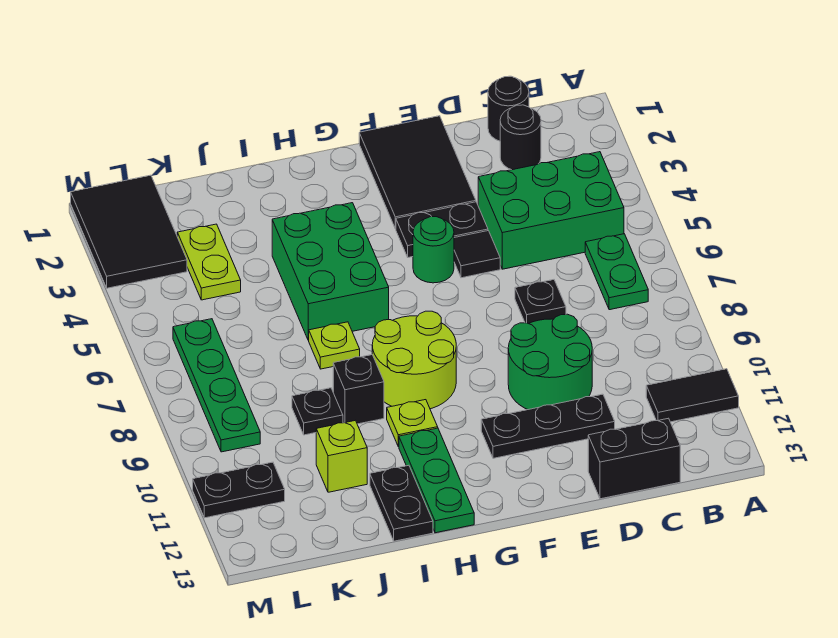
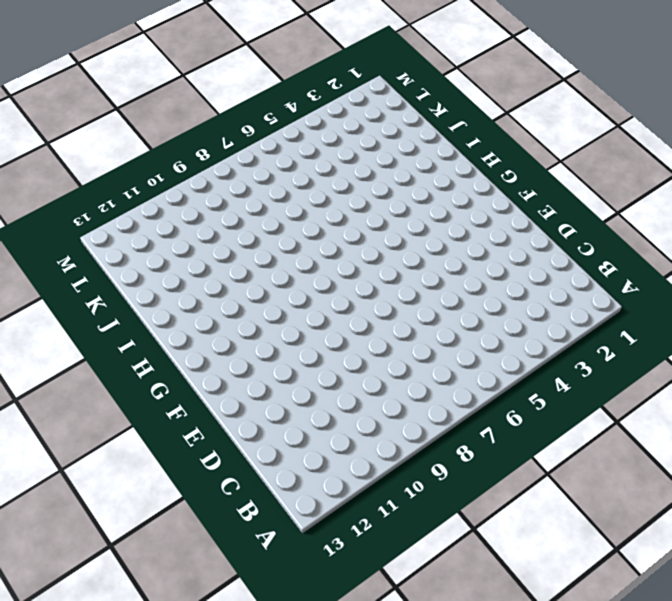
none -> black tile A11:B11 level 1
none -> green brick B4:D5 level 1
none -> green plate B6:B7 level 1

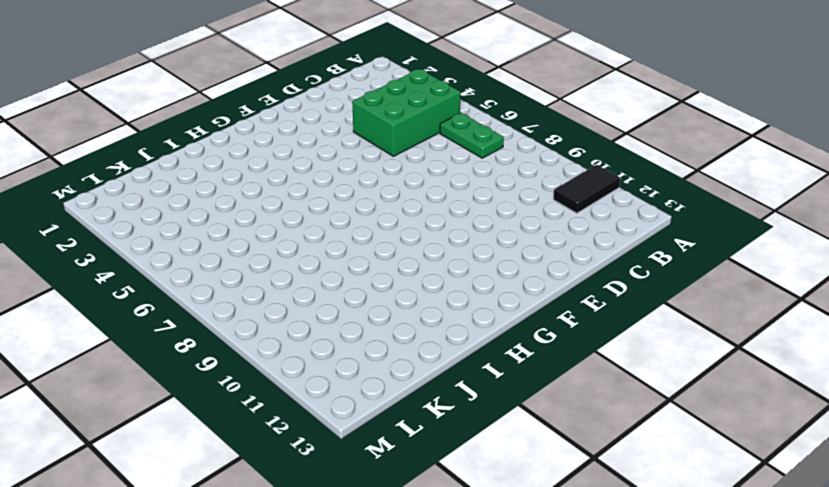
none -> black round brick C1 level 1
none -> black round brick C2 level 1
none -> black brick C13:D13 level 1

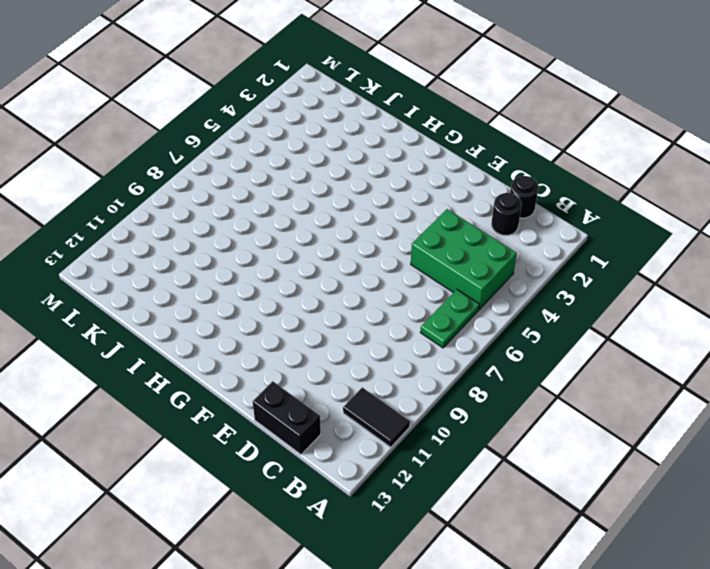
none -> black plate D7 level 1
none -> green round brick D9:E10 level 1
none -> black plate D11:F11 level 1

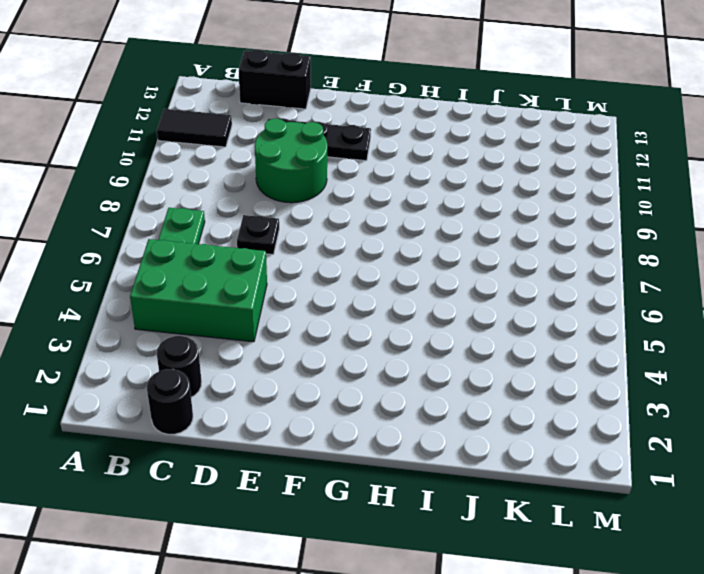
none -> black tile E1:F3 level 1
none -> black plate E4:F4 level 1
none -> black tile E5 level 1

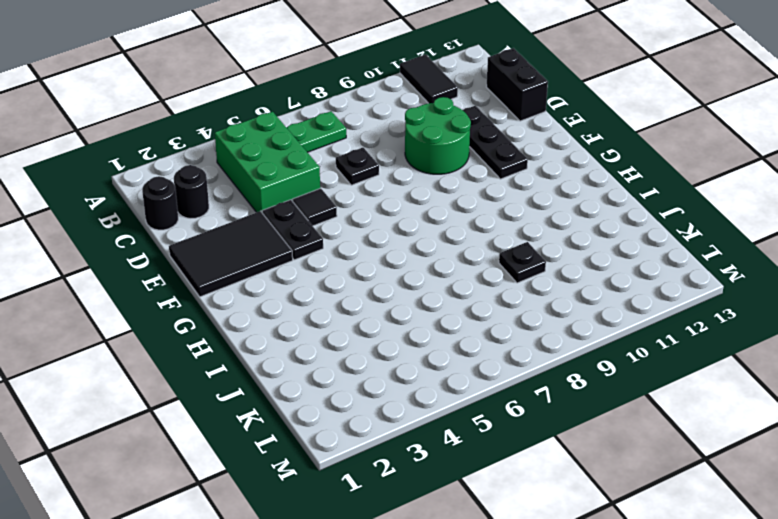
none -> green round brick F5 level 1
none -> lime round brick G8:H9 level 1
none -> green brick H4:I6 level 1

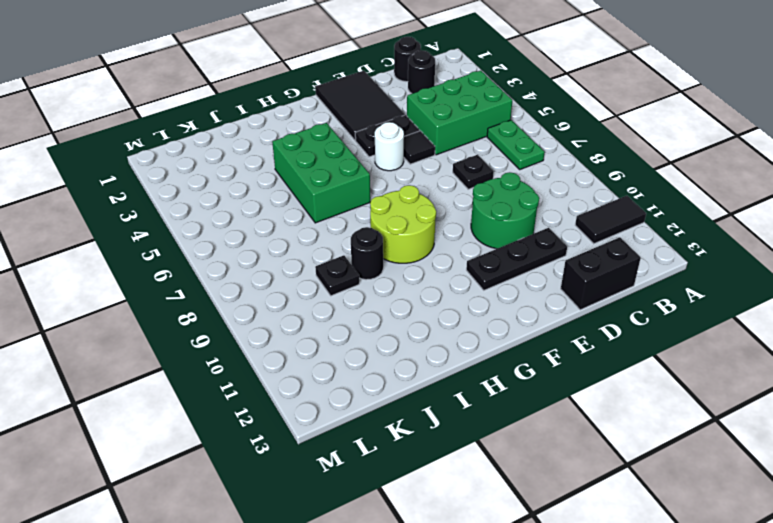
white round brick F5 level 1 -> green round brick F5 level 1
black round brick I9 level 1 -> black brick I9 level 1
none -> lime plate H10 level 1
none -> green plate H11:H13 level 1
none -> lime plate I7 level 1

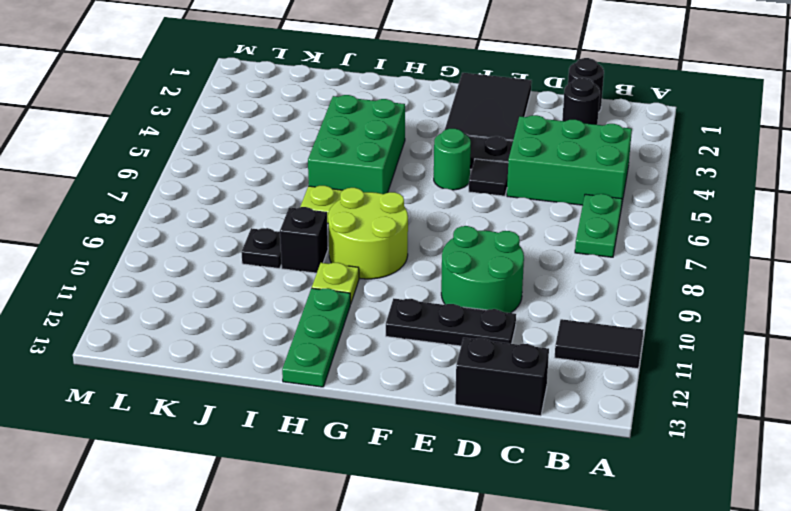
none -> black plate D7 level 1
none -> black plate I12:I13 level 1
none -> lime brick J11 level 1

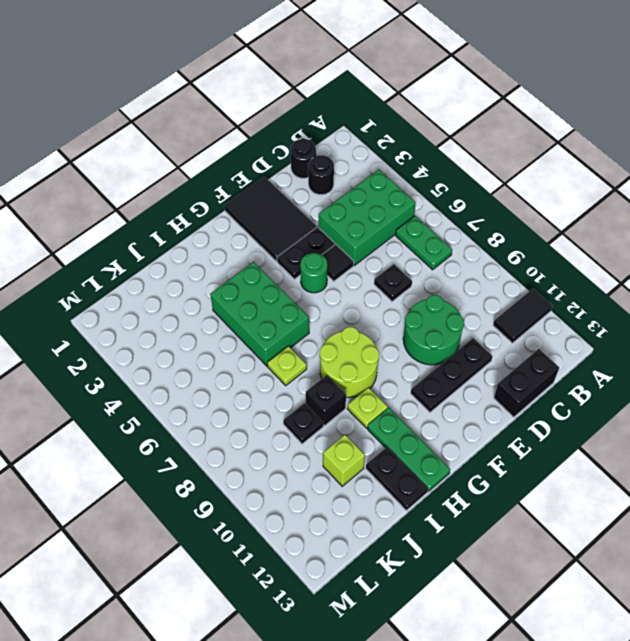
none -> lime plate K3:K4 level 1
none -> black tile L1:M3 level 1
none -> green plate L6:L9 level 1

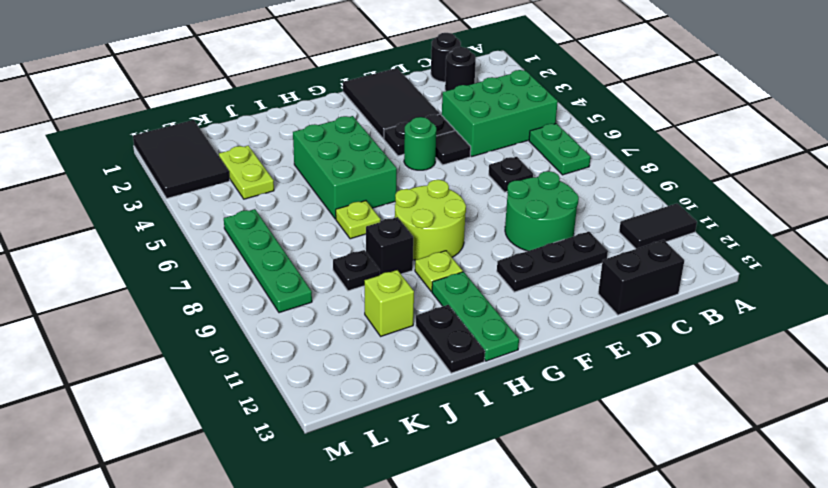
none -> black plate L11:M11 level 1

